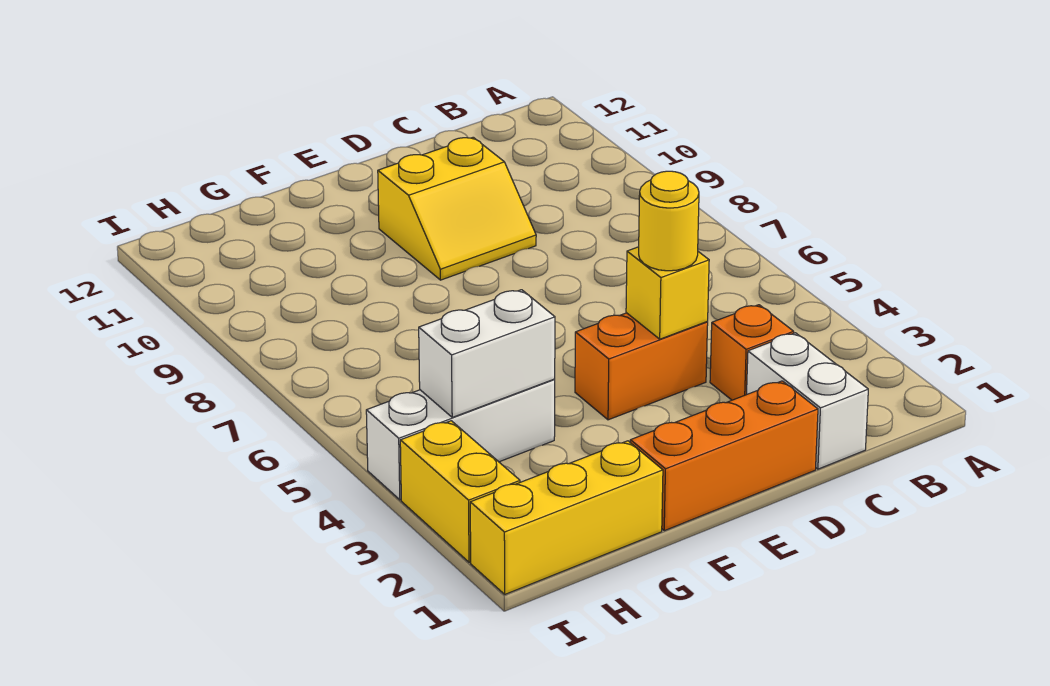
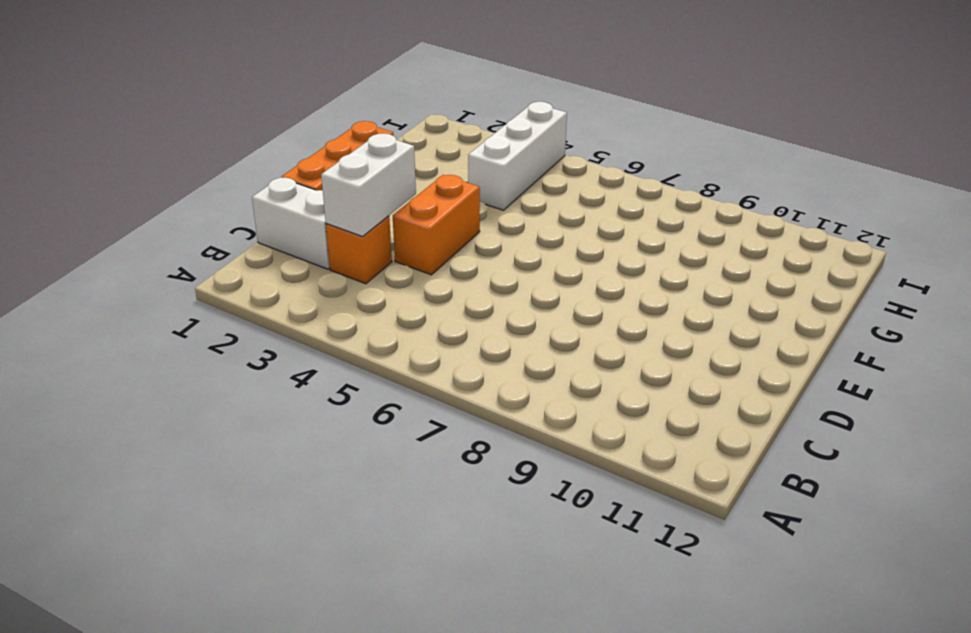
white brick C3:D3 level 2 -> white brick G4:H4 level 2
none -> yellow slope D9:E10 level 1 top 10
none -> yellow brick G1:I1 level 1

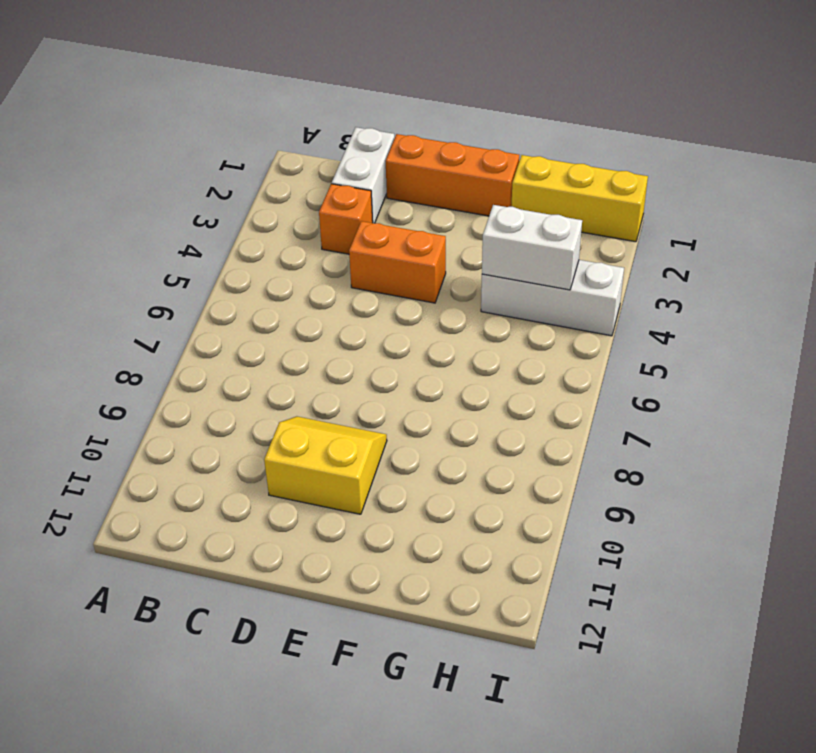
none -> yellow brick I2:I3 level 1
none -> yellow brick D4 level 2

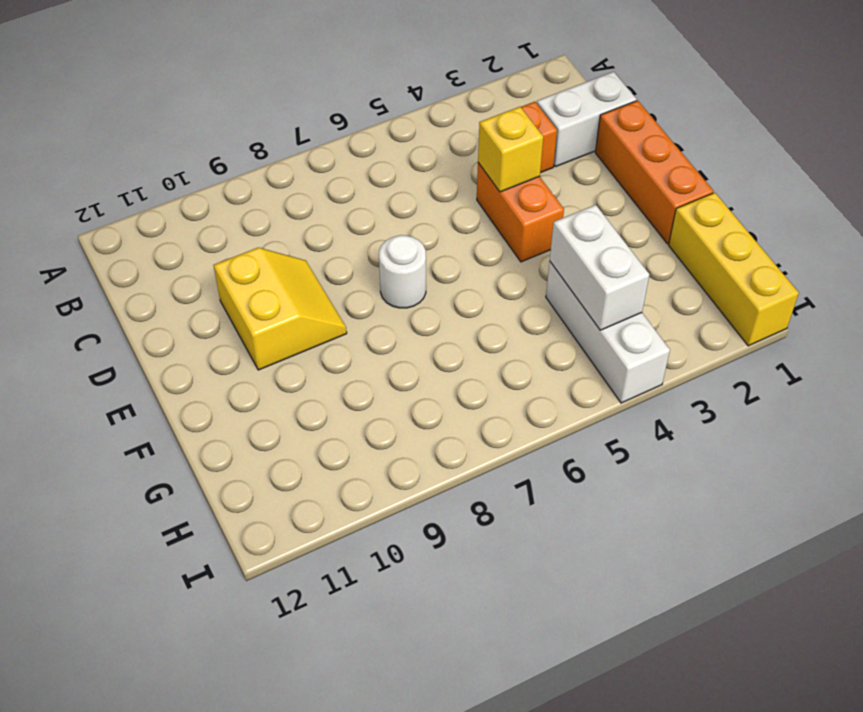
white round brick E7 level 1 -> none
none -> yellow brick I2:I3 level 1
none -> yellow round brick D4 level 3

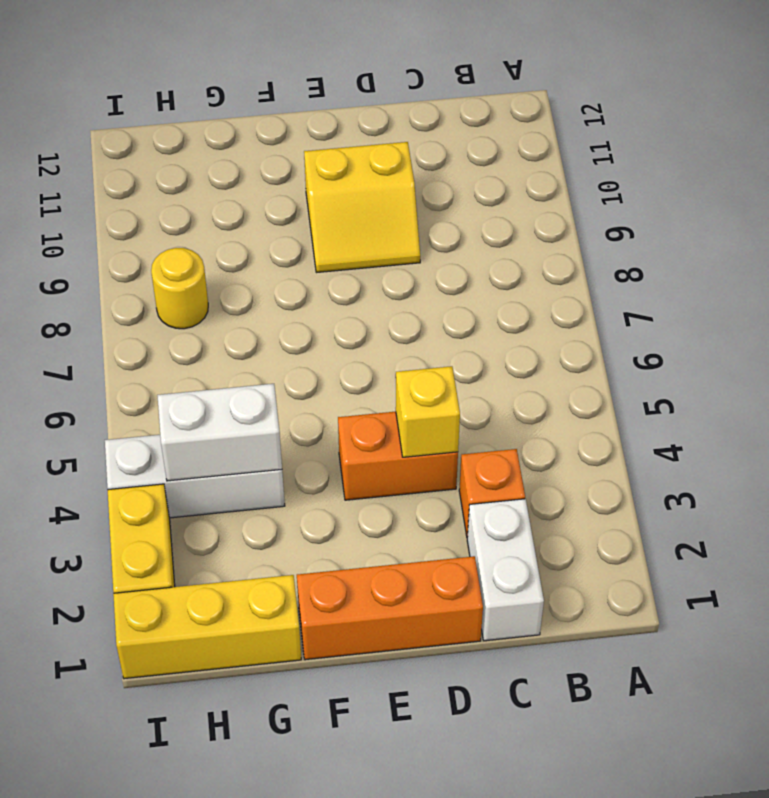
yellow round brick H8 level 1 -> yellow round brick D4 level 3

